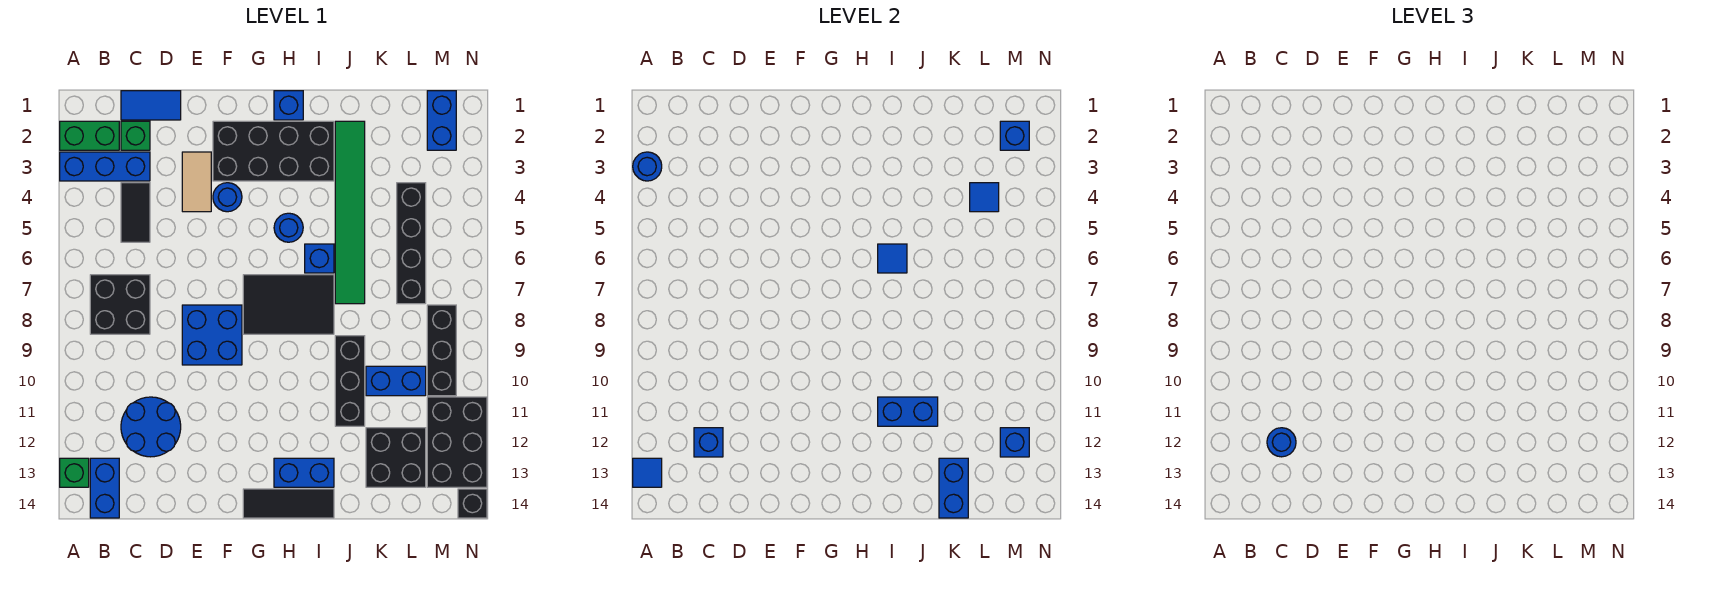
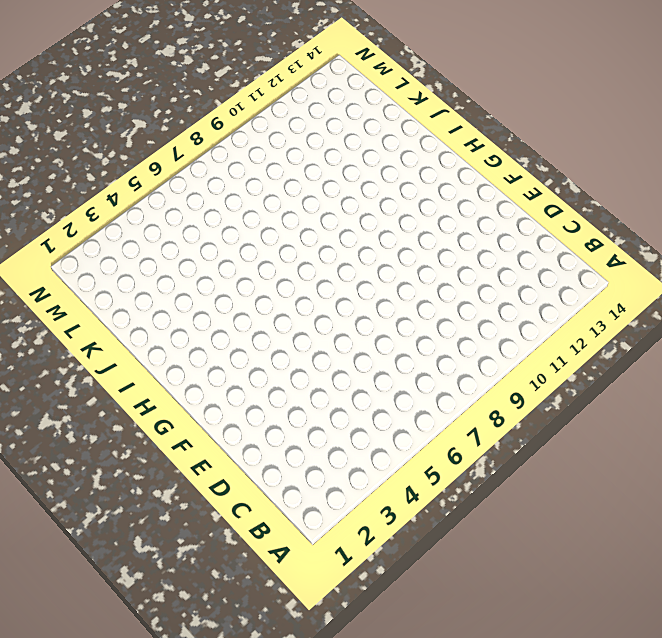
none -> green brick A2:B2 level 1
none -> blue brick A3:C3 level 1
none -> green brick A13 level 1
none -> black brick B7:C8 level 1

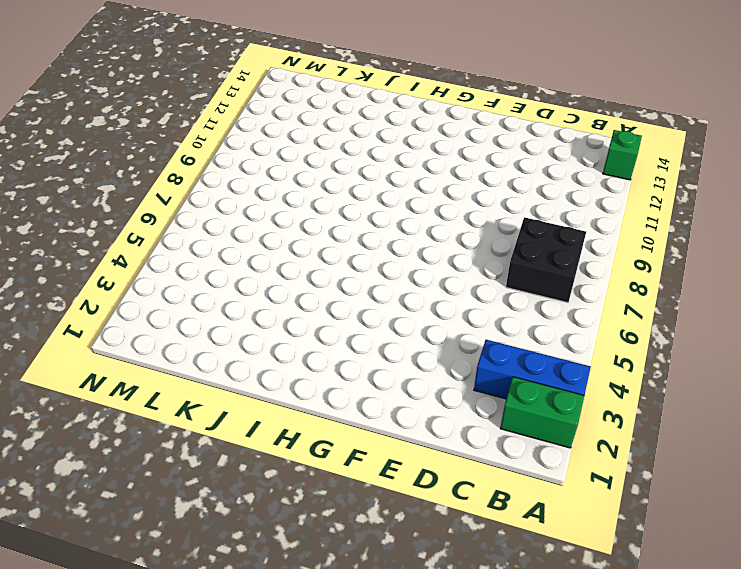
none -> blue brick B13:B14 level 1
none -> blue tile C1:D1 level 1
none -> green brick C2 level 1
none -> black tile C4:C5 level 1

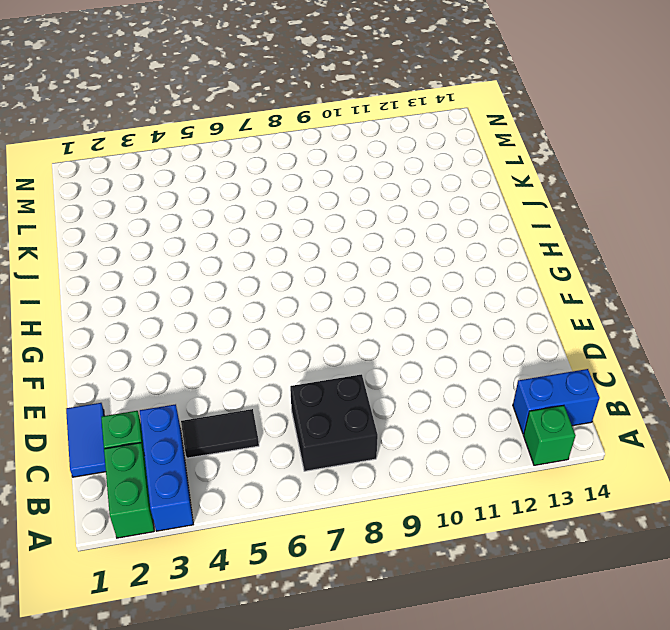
none -> blue round brick C11:D12 level 1
none -> tan tile E3:E4 level 1
none -> blue brick E8:F9 level 1
none -> black brick F2:I3 level 1

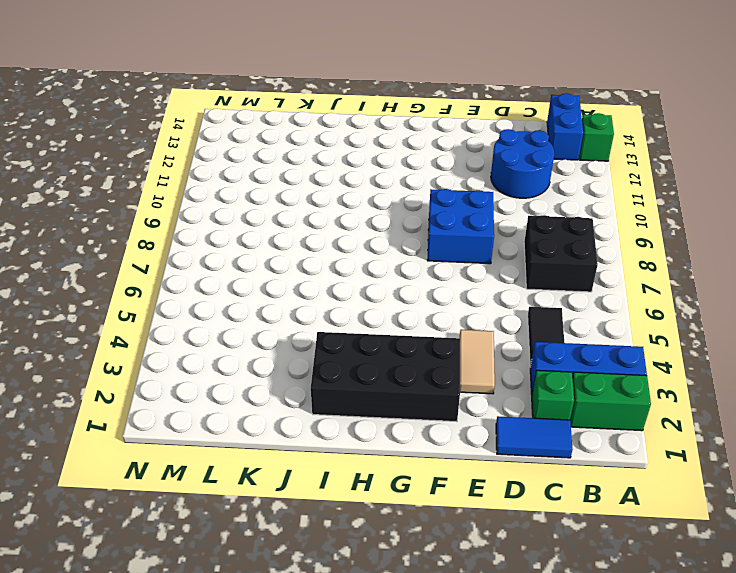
none -> blue round brick F4 level 1
none -> black tile G7:I8 level 1
none -> black tile G14:I14 level 1
none -> blue brick H1 level 1

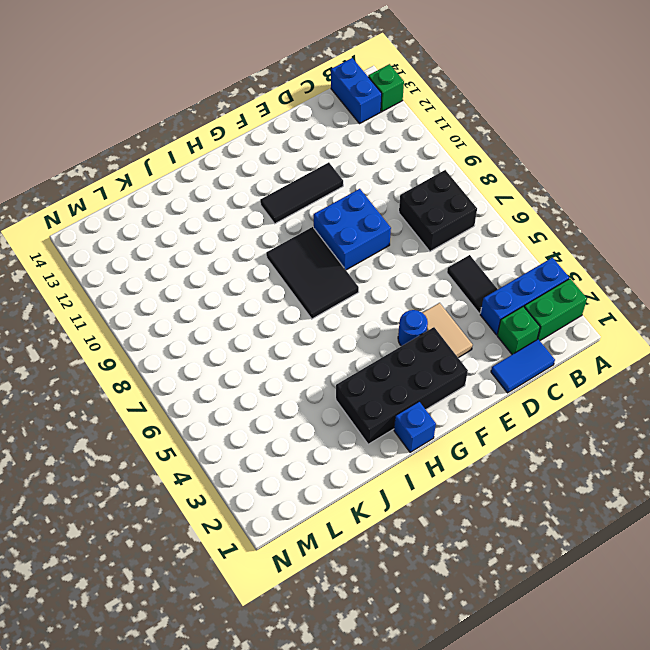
black tile E11:G11 level 1 -> black tile G14:I14 level 1
black tile G7:H9 level 1 -> black tile G7:I8 level 1
none -> blue round brick C11:D12 level 1
none -> blue round brick H5 level 1
none -> blue brick H13:I13 level 1
none -> blue brick I6 level 1

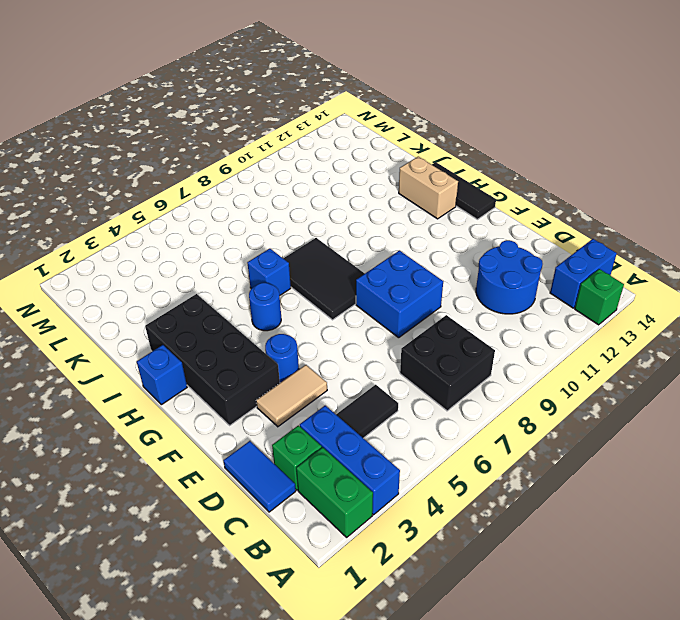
tan brick H13:I13 level 1 -> blue brick H13:I13 level 1
none -> green tile J2:J7 level 1
none -> black brick J9:J11 level 1
none -> blue brick K10:L10 level 1
none -> black brick K12:L13 level 1

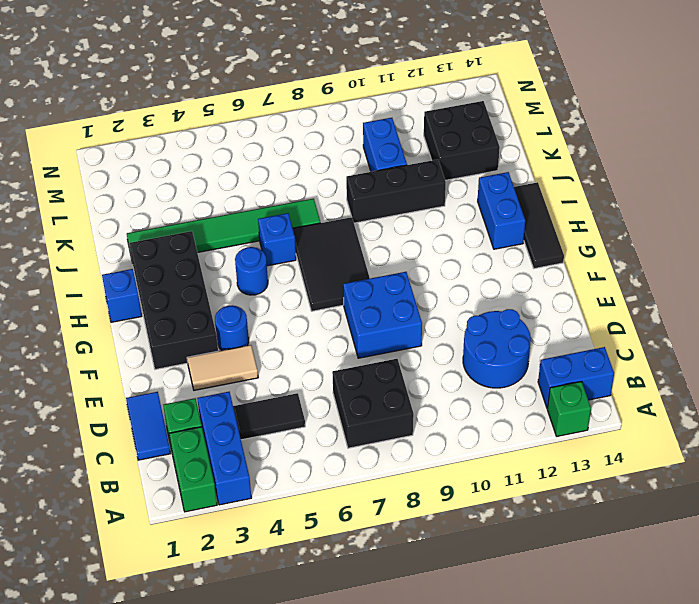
none -> black brick L4:L7 level 1
none -> blue brick M1:M2 level 1
none -> black brick M8:M10 level 1
none -> black brick M11:N13 level 1

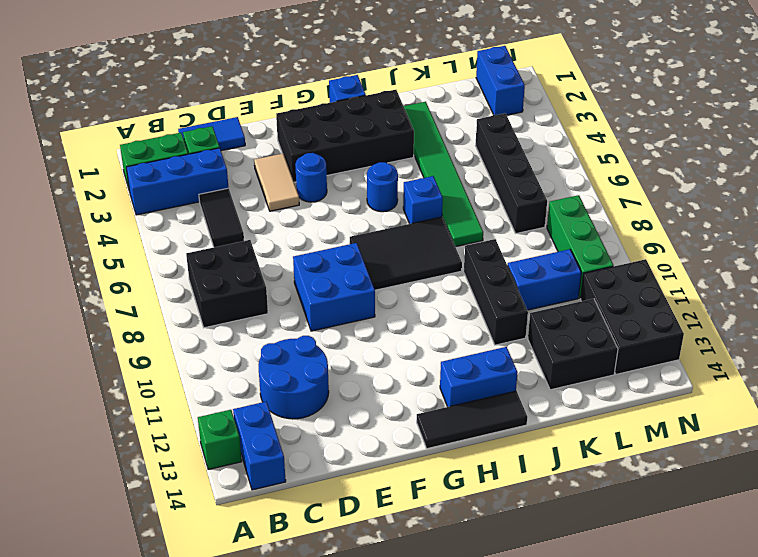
green brick M8:M10 level 1 -> black brick M8:M10 level 1
none -> black brick N14 level 1
none -> blue round brick A3 level 2
none -> blue tile A13 level 2
none -> blue brick C12 level 2

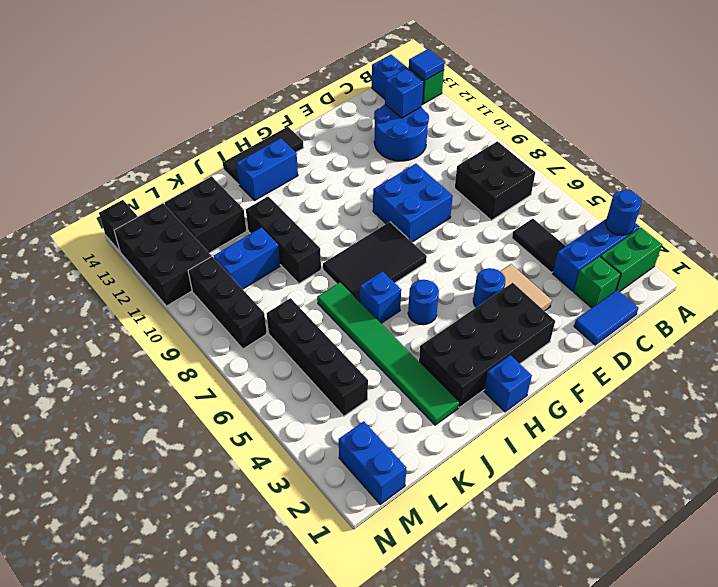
none -> blue tile I6 level 2
none -> blue brick I11:J11 level 2
none -> blue brick K13:K14 level 2
none -> blue tile L4 level 2

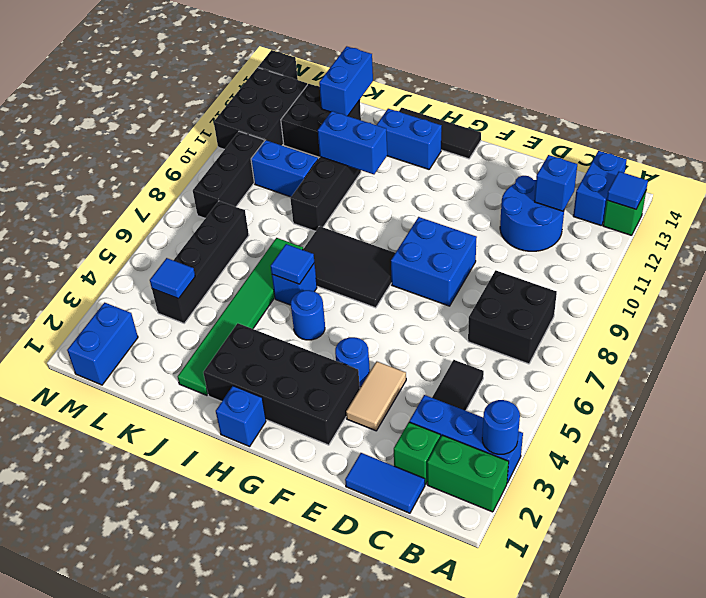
none -> blue brick M2 level 2
none -> blue brick M12 level 2
none -> blue round brick C12 level 3

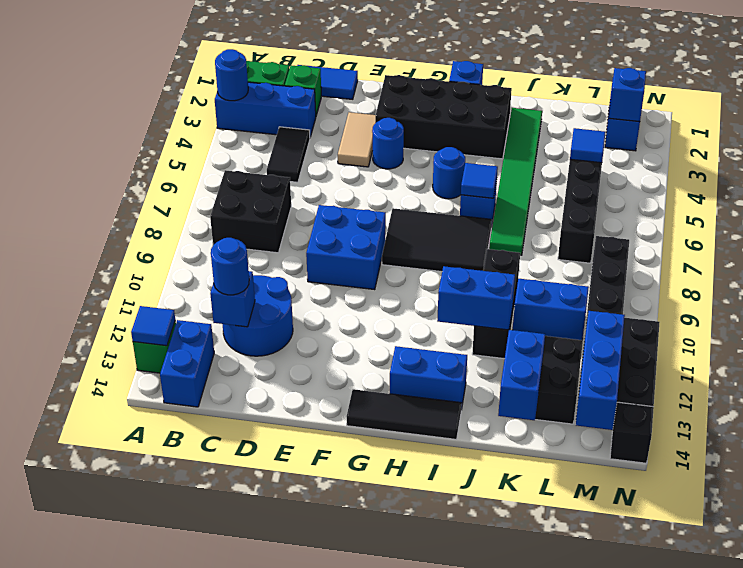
blue brick M12:M14 level 2 -> blue brick M12 level 2

